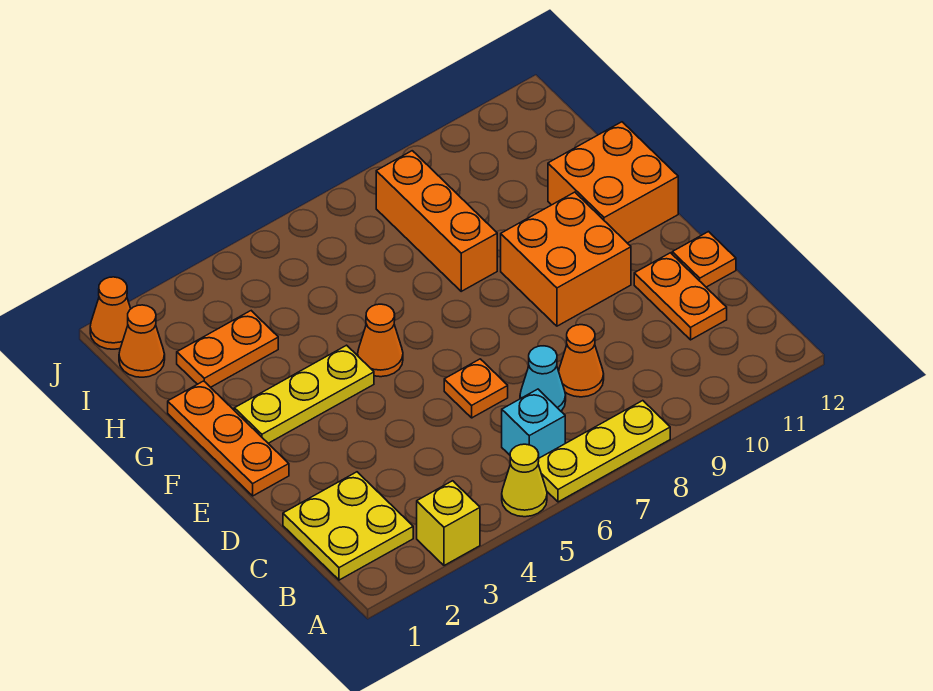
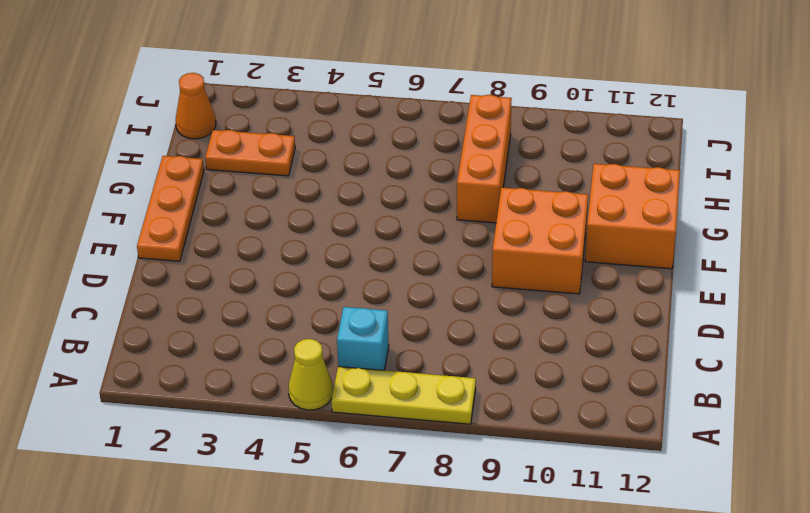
none -> yellow brick A3 level 1
none -> yellow plate B1:C2 level 1
none -> cyan cone C7 level 1

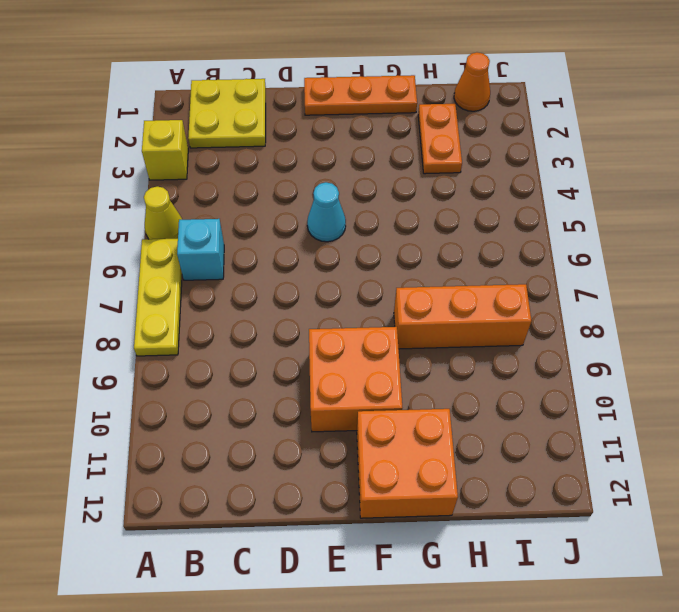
cyan cone E5 level 1 -> cyan cone C7 level 1
none -> orange cone C8 level 1
none -> orange plate C11:D11 level 1
none -> orange plate D6 level 1

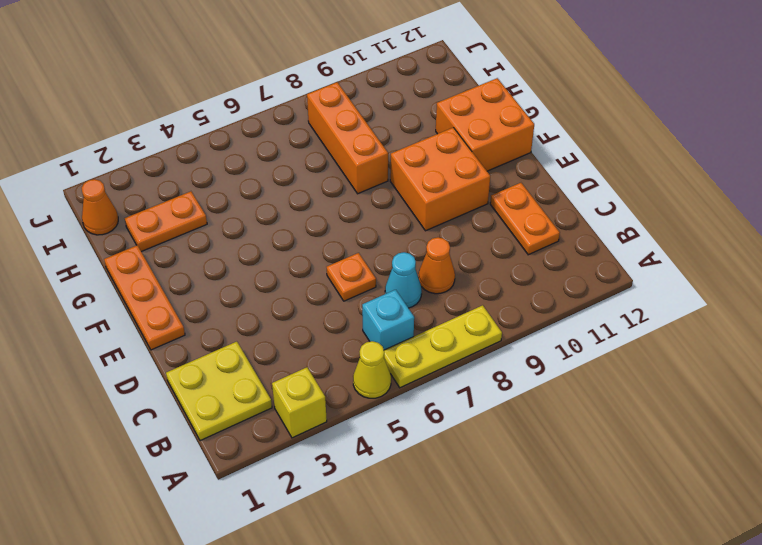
none -> orange plate D12 level 1
none -> yellow plate F2:F4 level 1
none -> orange cone F5 level 1

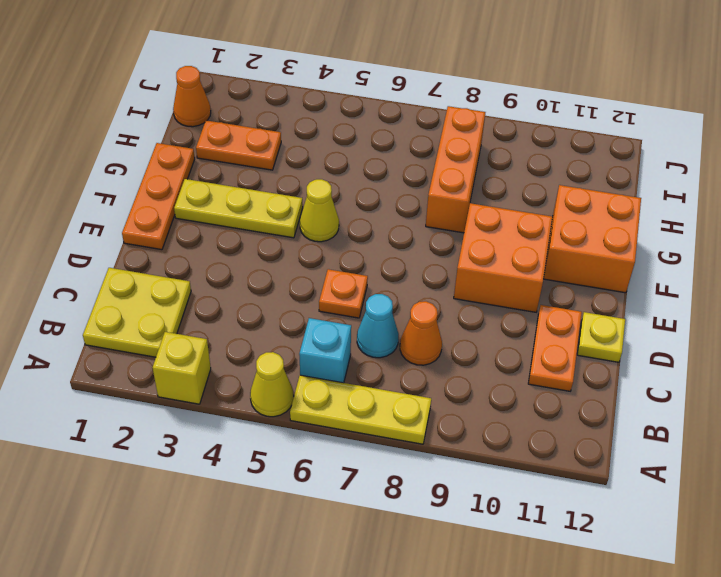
yellow plate D12 level 1 -> orange plate D12 level 1
yellow cone F5 level 1 -> orange cone F5 level 1
none -> orange cone J1 level 1

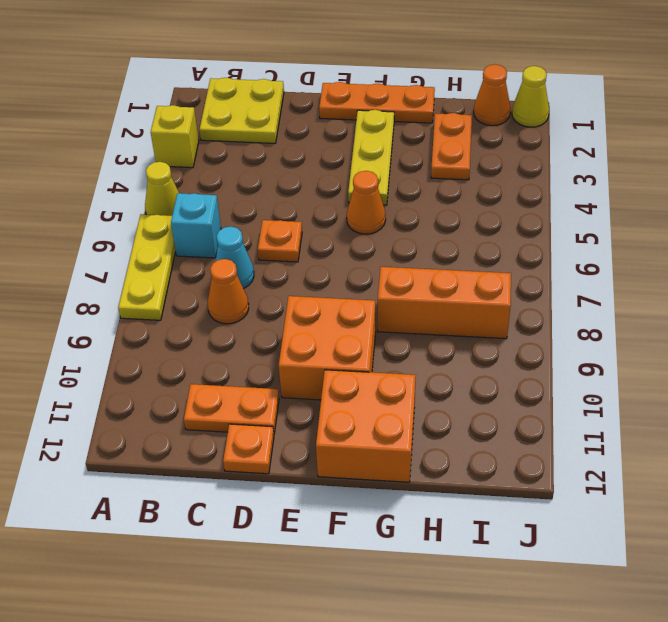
yellow cone J1 level 1 -> orange cone J1 level 1

